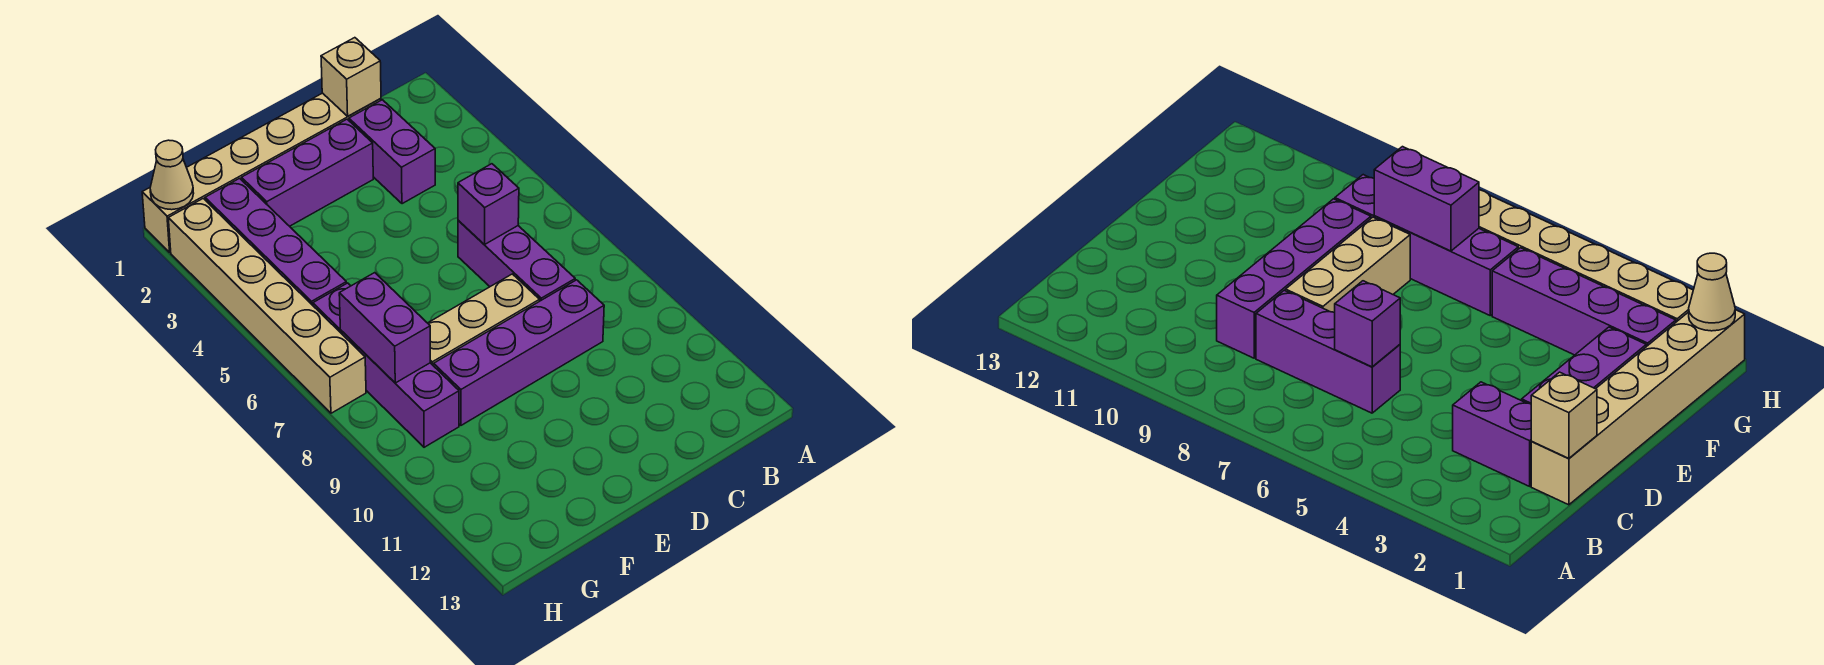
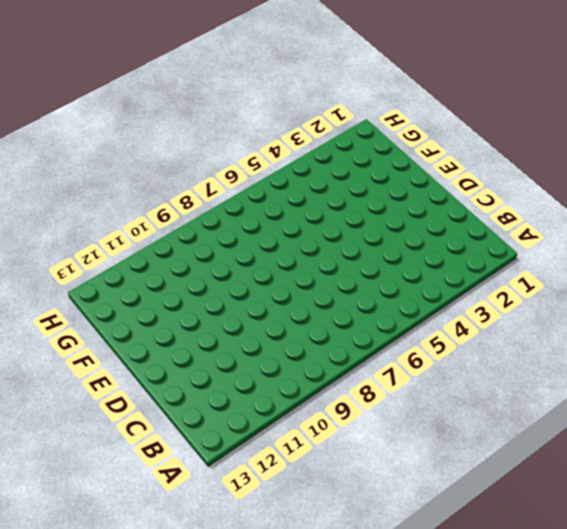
none -> tan brick C1:H1 level 1
none -> purple brick C2:C3 level 1
none -> purple brick C6:C8 level 1

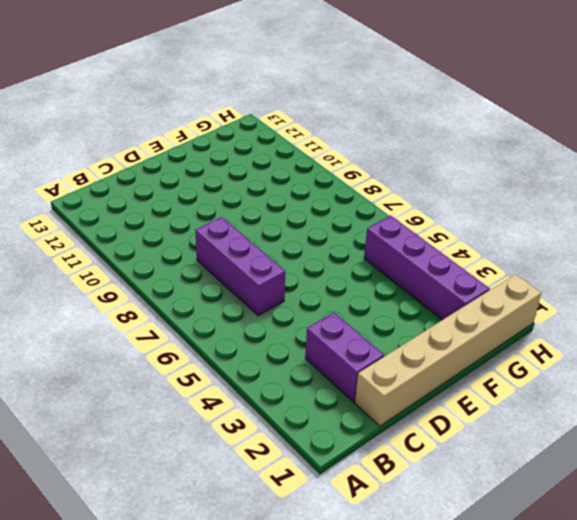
none -> purple brick C9:F9 level 1
none -> purple brick D2:F2 level 1
none -> tan brick D8:F8 level 1

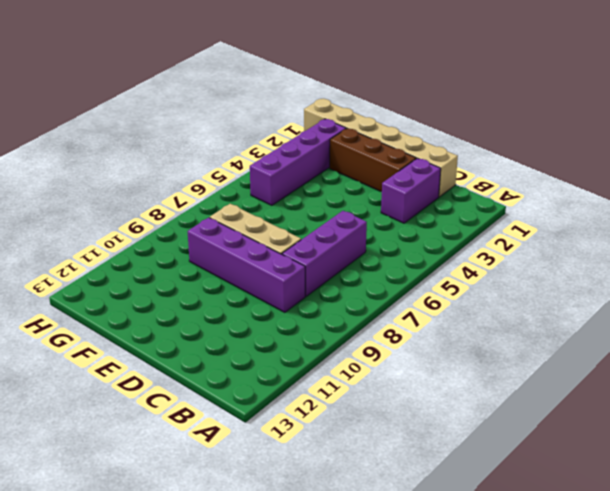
brown brick D2:F2 level 1 -> purple brick D2:F2 level 1
none -> purple brick G6:G9 level 1
none -> tan brick H2:H7 level 1
none -> tan brick C1 level 2

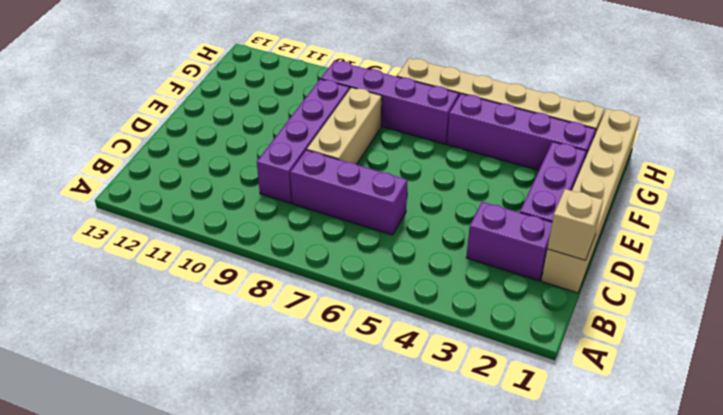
none -> purple brick C6 level 2
none -> purple brick G7:G8 level 2
none -> tan cone H1 level 2

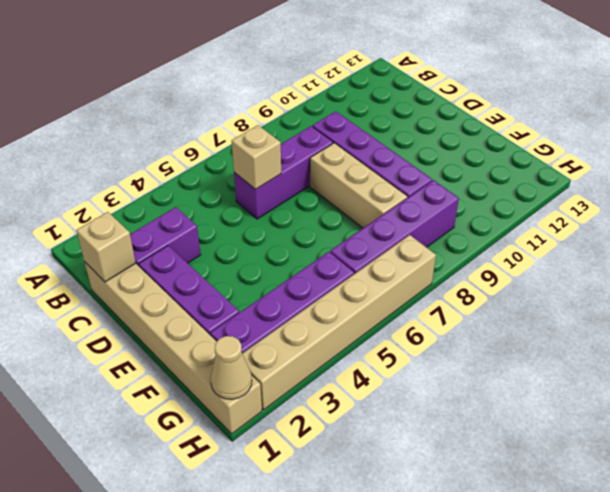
tan brick C6 level 2 -> purple brick C6 level 2
none -> purple brick G7:G8 level 2

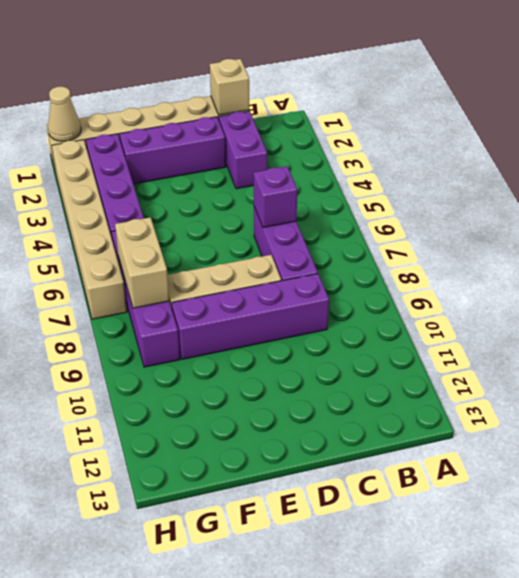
tan brick G7:G8 level 2 -> purple brick G7:G8 level 2

